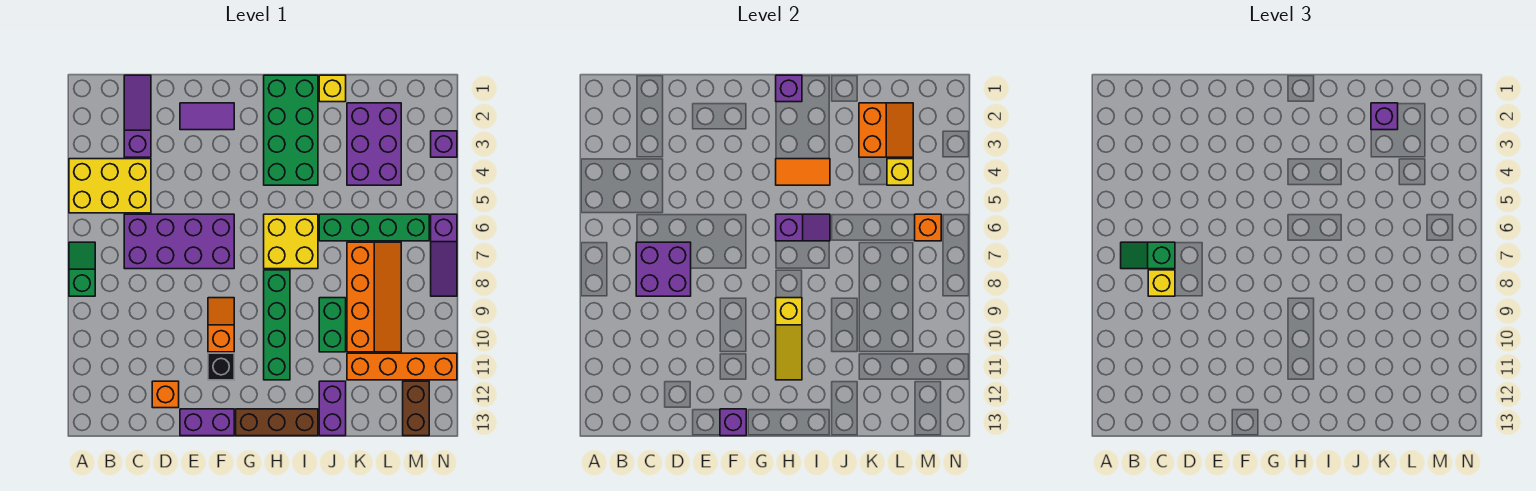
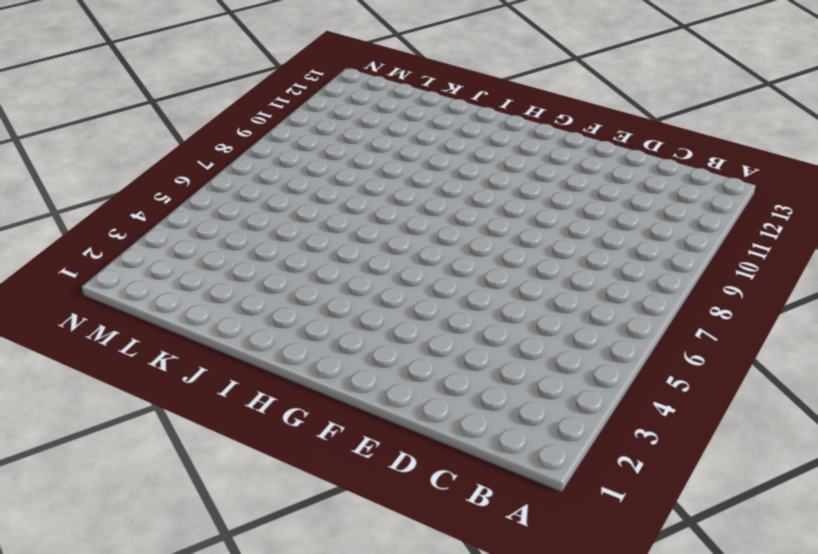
none -> yellow brick A4:C5 level 1
none -> green slope A7:A8 level 1 top 8
none -> purple slope C1:C3 level 1 top 3
none -> purple brick C6:F7 level 1

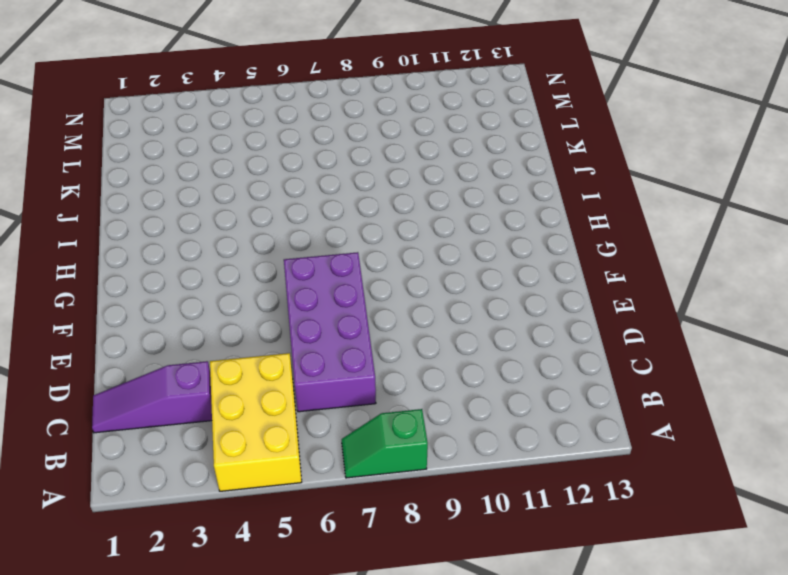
none -> orange brick D12 level 1
none -> purple tile E2:F2 level 1
none -> purple brick E13:F13 level 1
none -> orange slope F9:F10 level 1 top 10

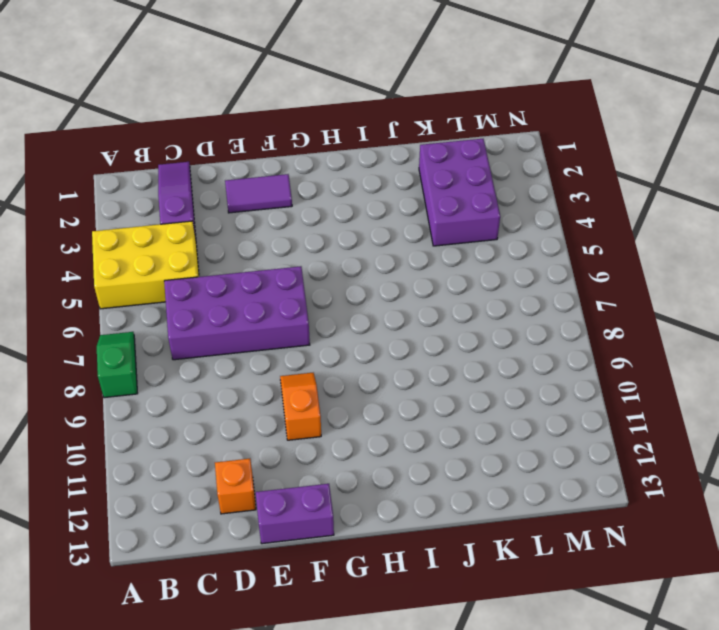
none -> black brick F11 level 1
none -> brown brick G13:I13 level 1
none -> green brick H1:I4 level 1
none -> yellow brick H6:I7 level 1

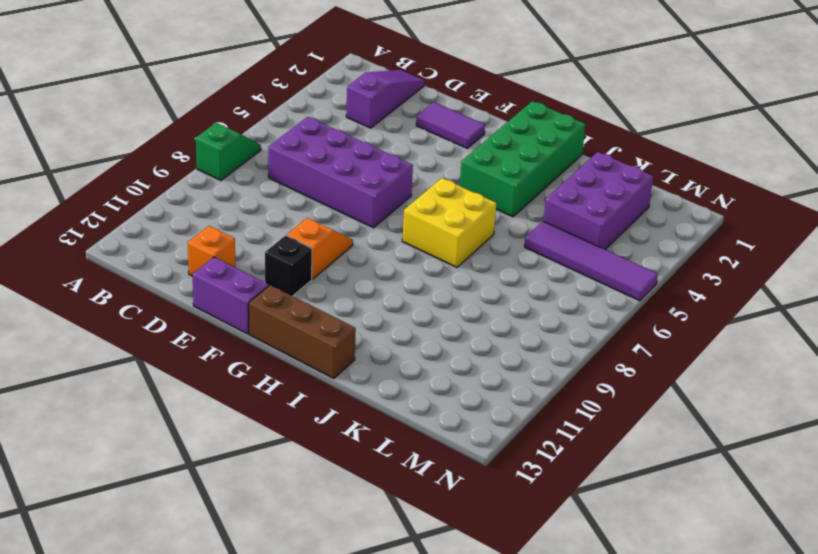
purple tile K5:N5 level 1 -> none
none -> yellow brick A4:C5 level 1
none -> green brick H8:H11 level 1
none -> yellow brick J1 level 1
none -> green brick J6:M6 level 1

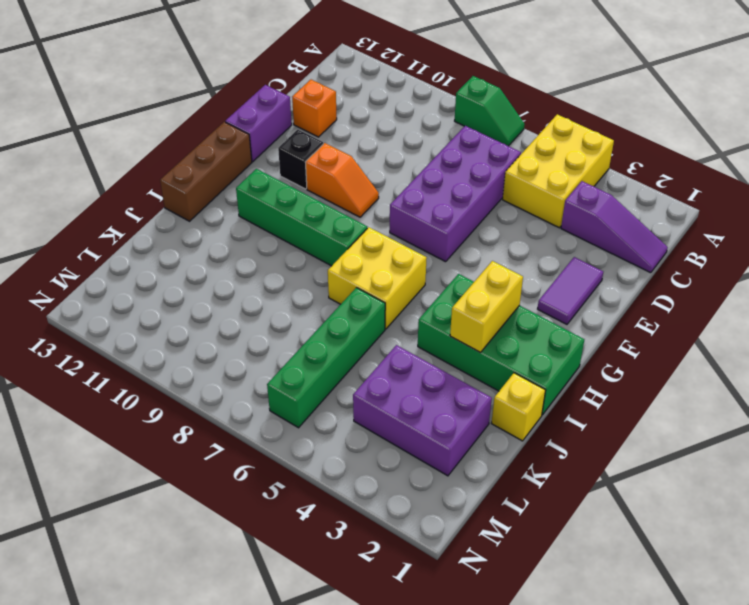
yellow brick H3:I3 level 2 -> none
none -> green brick J9:J10 level 1
none -> purple brick J12:J13 level 1
none -> orange slope K7:L10 level 1 top K
none -> orange brick K11:N11 level 1

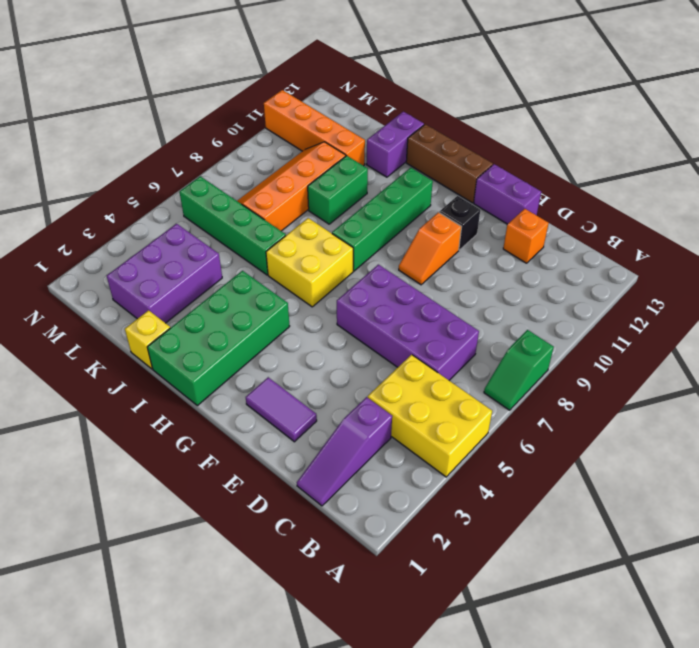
none -> brown brick M12:M13 level 1
none -> purple brick N3 level 1
none -> purple slope N6:N8 level 1 top 6
none -> purple brick C7:D8 level 2

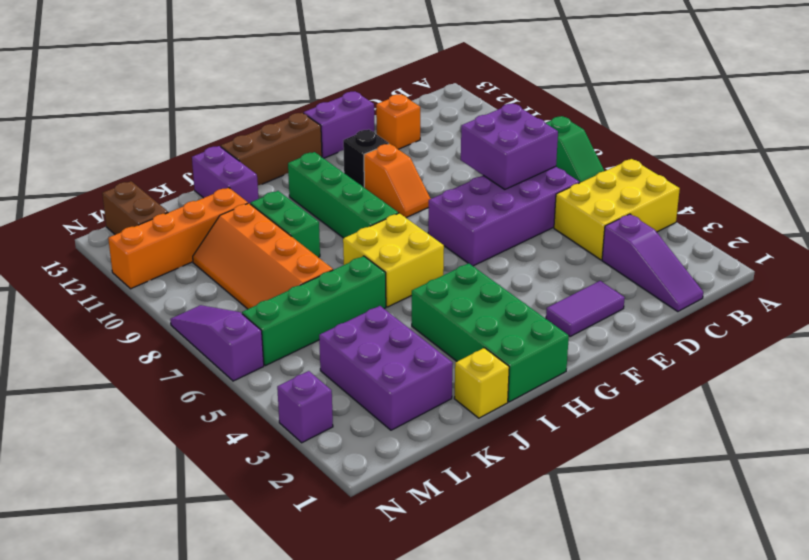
none -> purple brick F13 level 2
none -> purple brick H1 level 2
none -> orange tile H4:I4 level 2
none -> purple slope H6:I6 level 2 top H

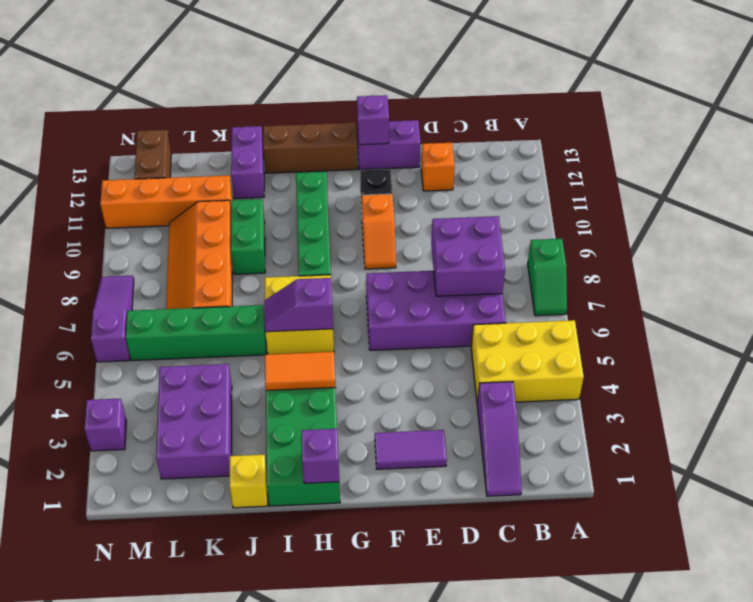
none -> yellow slope H9:H11 level 2 top 9
none -> orange slope K2:L3 level 2 top K
none -> yellow brick L4 level 2
none -> orange brick M6 level 2

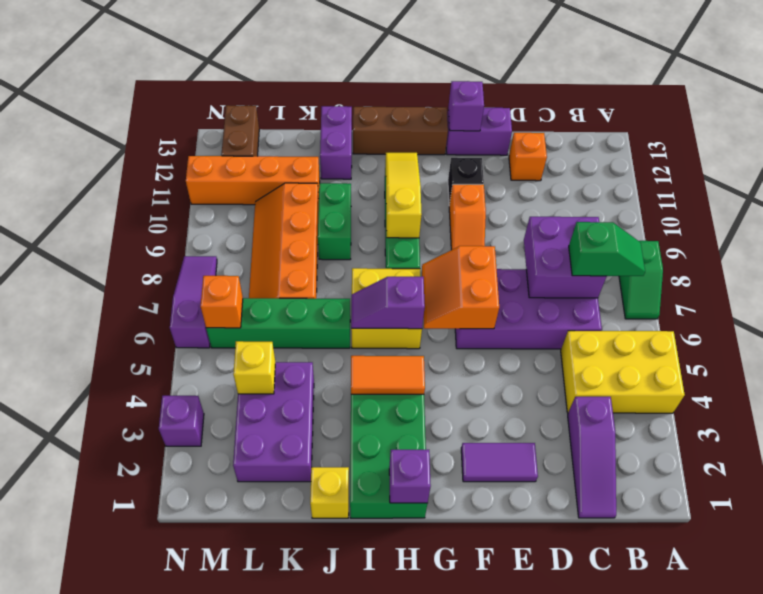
orange slope F6:G7 level 2 top F -> orange slope K2:L3 level 2 top K
none -> yellow brick C8 level 3
none -> purple brick K2 level 3

